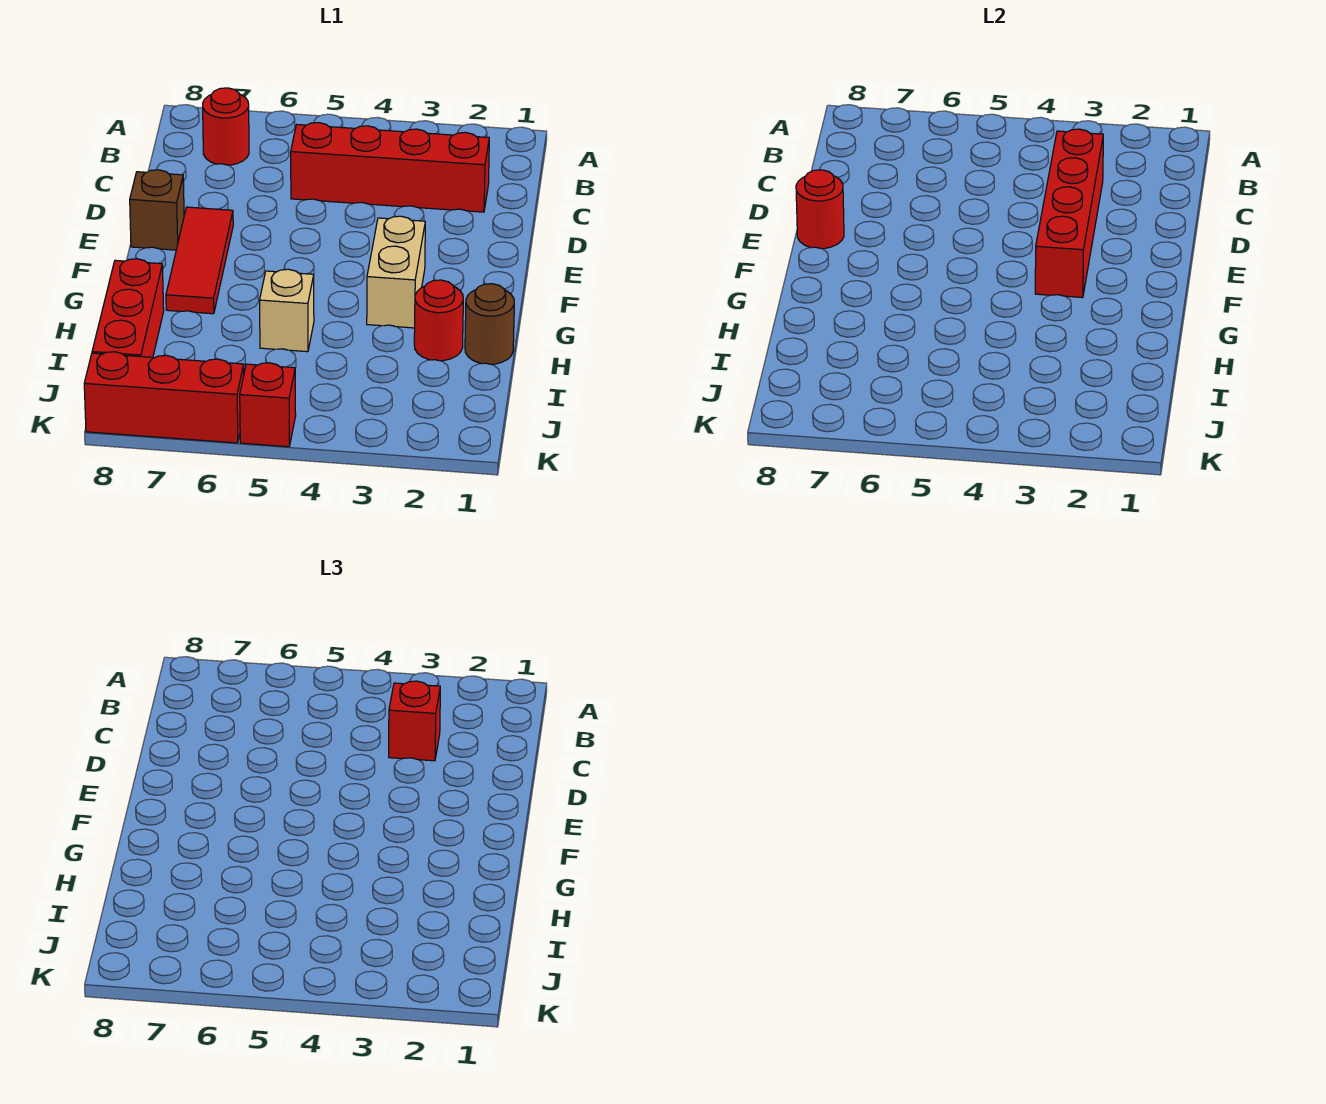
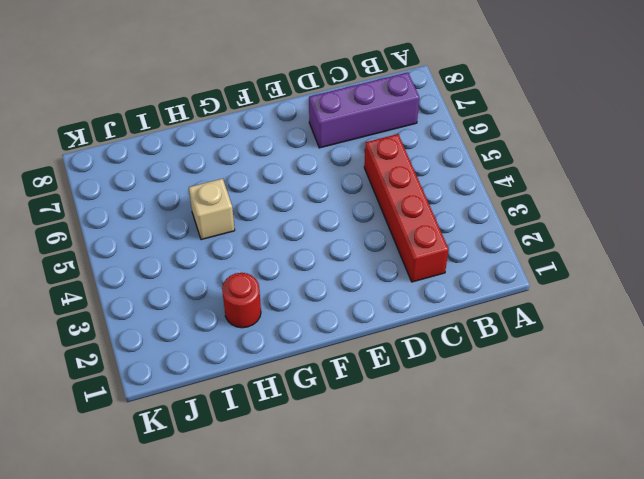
purple brick B7:D7 level 1 -> red round brick B7 level 1
none -> red tile E7:G7 level 1
none -> brown brick E8 level 1
none -> tan brick F3:G3 level 1

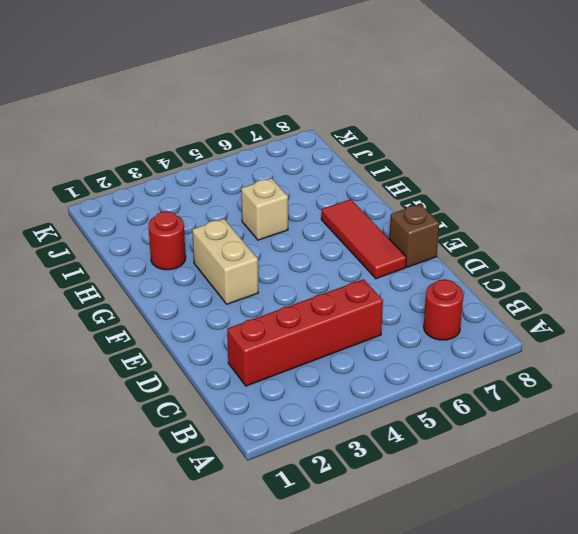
none -> brown round brick H1 level 1
none -> red brick H8:J8 level 1
none -> red brick K5 level 1

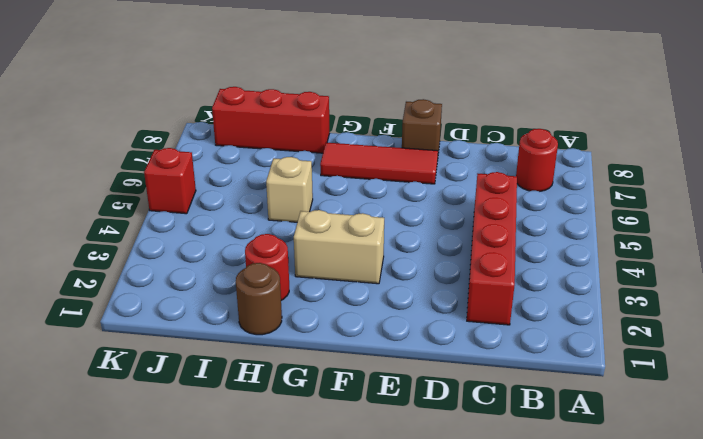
none -> red brick K6:K8 level 1
none -> red brick C3:F3 level 2
none -> red round brick E8 level 2

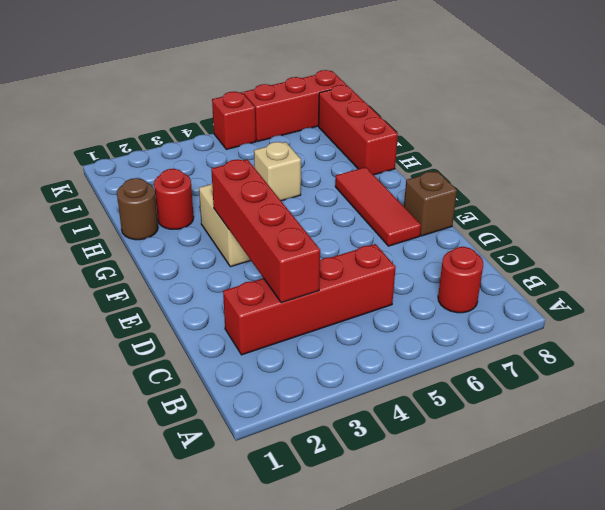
none -> red round brick E8 level 2
none -> red brick C3 level 3

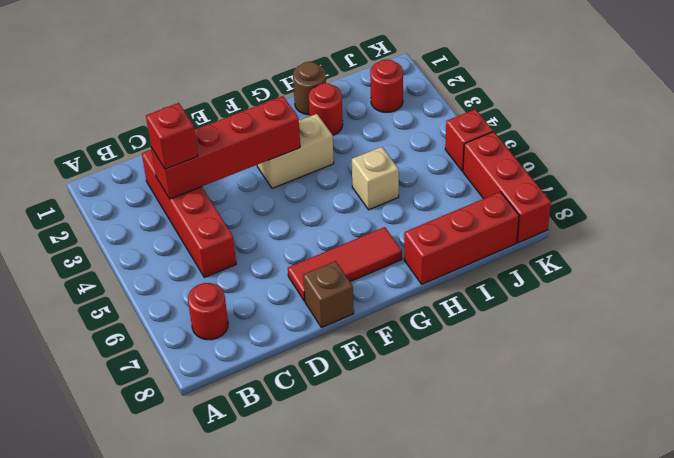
red round brick J2 level 1 -> red round brick E8 level 2

